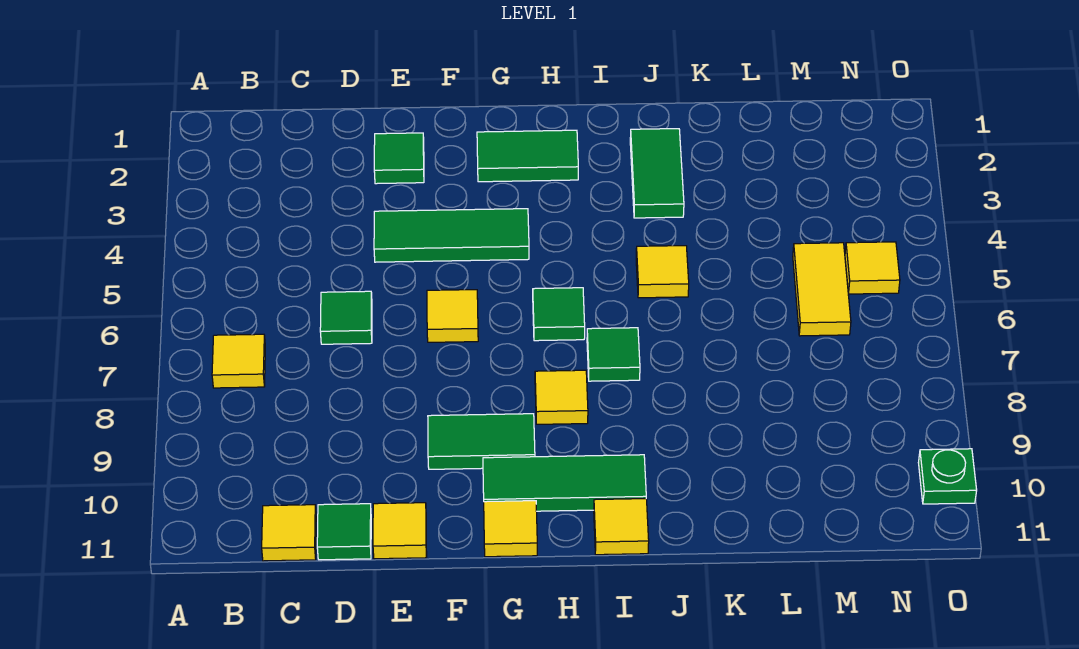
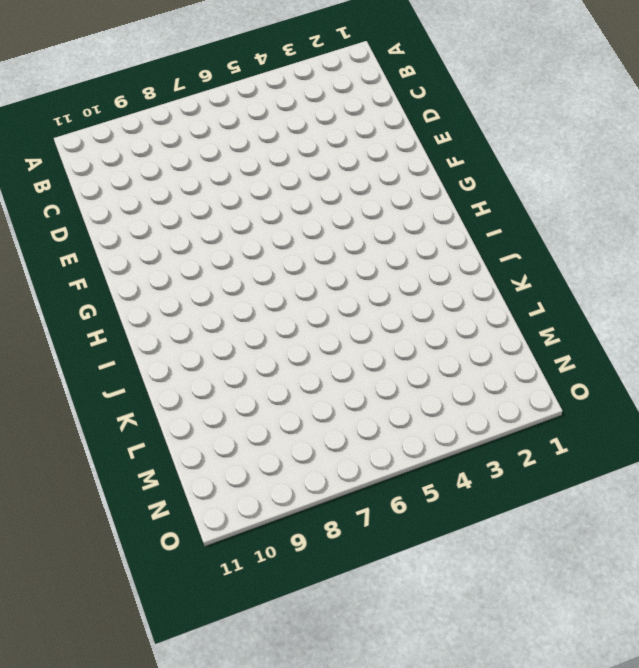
none -> yellow tile B7 level 1
none -> yellow tile C11 level 1
none -> green tile D6 level 1

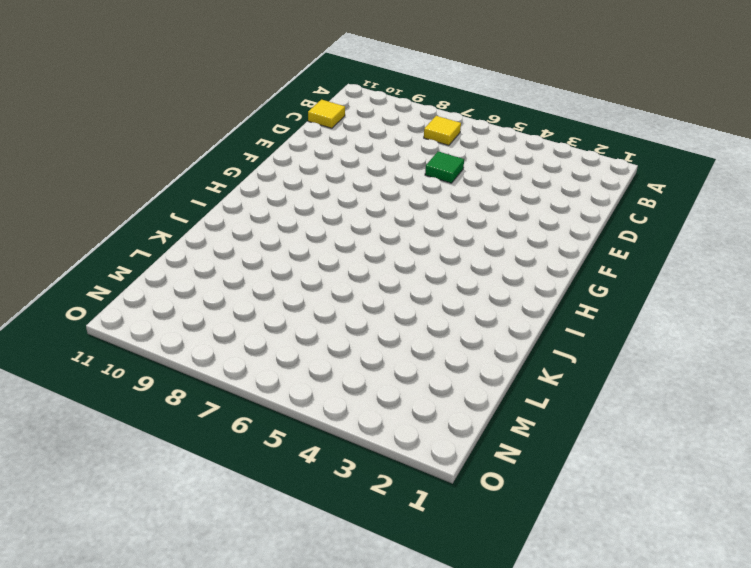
none -> green tile D11 level 1
none -> green tile E2 level 1
none -> green tile E4:G4 level 1

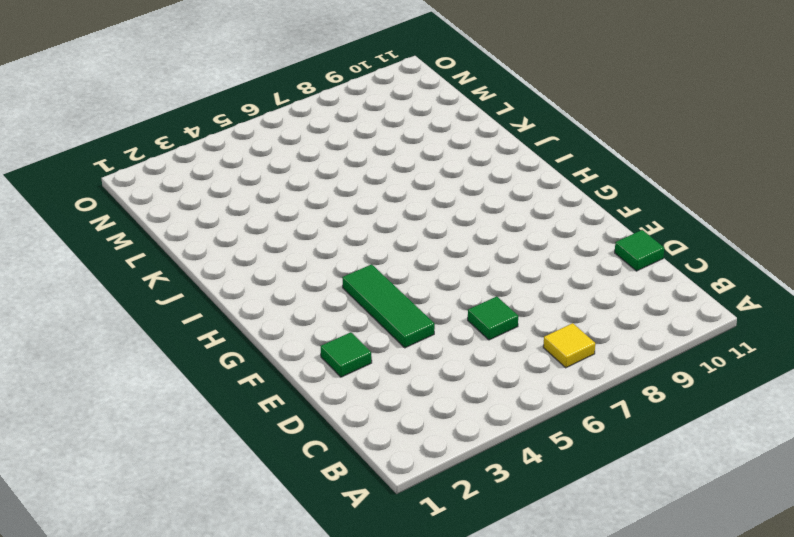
none -> yellow tile C11 level 1
none -> yellow tile E11 level 1
none -> yellow tile F6 level 1

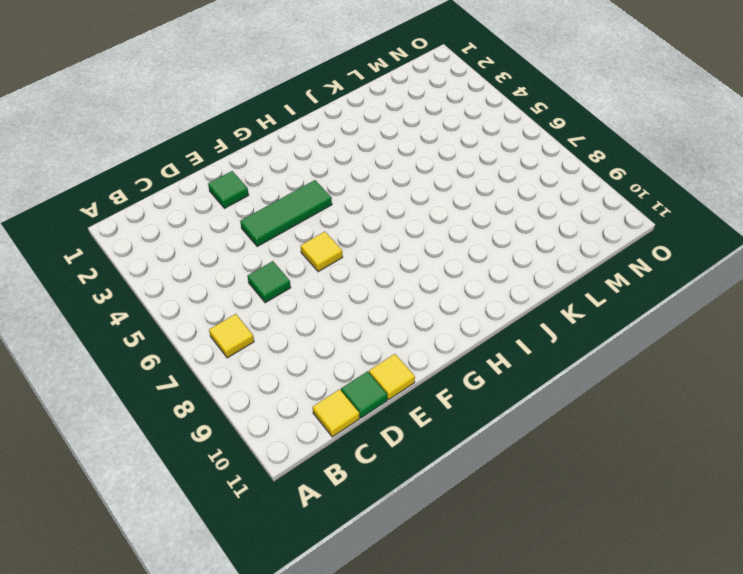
none -> green tile F9:G9 level 1
none -> green tile G2:H2 level 1
none -> green tile G10:I10 level 1

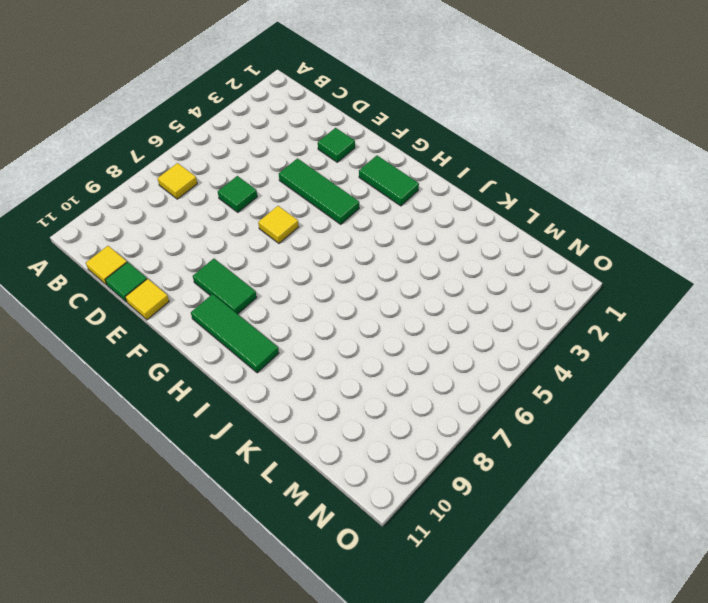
none -> yellow tile G11 level 1
none -> green tile H6 level 1
none -> yellow tile H8 level 1

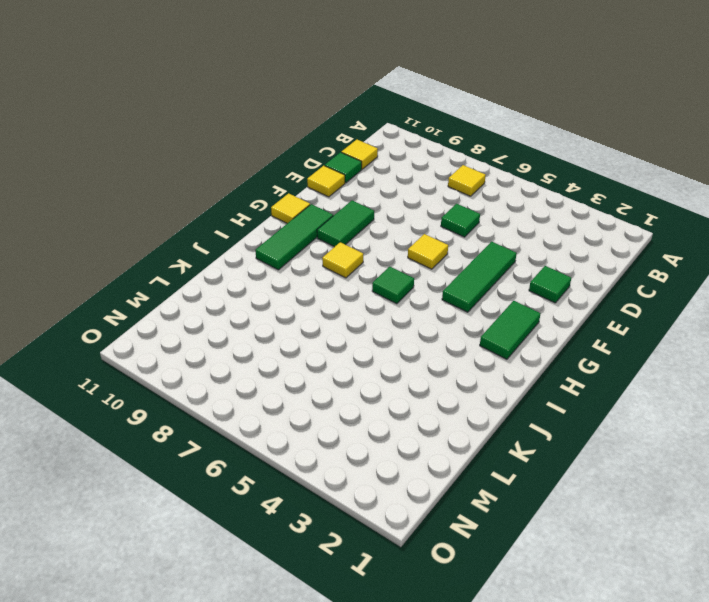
none -> green tile I7 level 1
none -> yellow tile I11 level 1
none -> green tile J2:J3 level 1

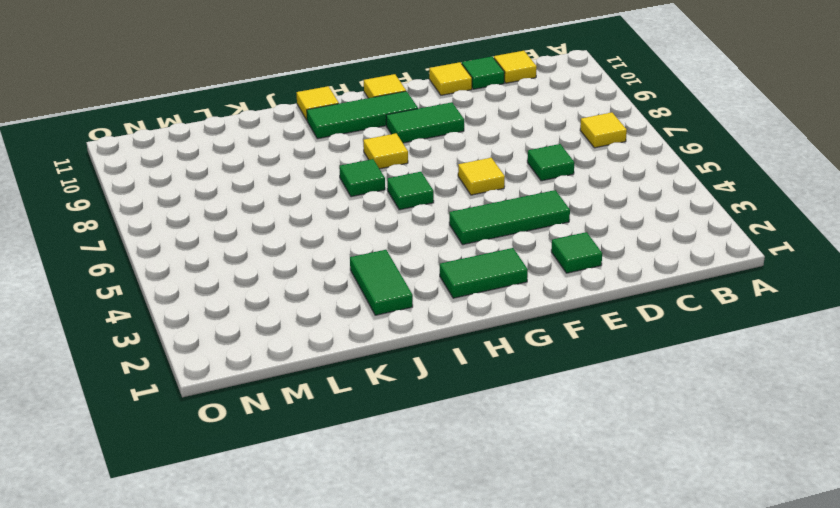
none -> yellow tile J5 level 1
none -> yellow tile M5:M6 level 1
none -> yellow tile N5 level 1

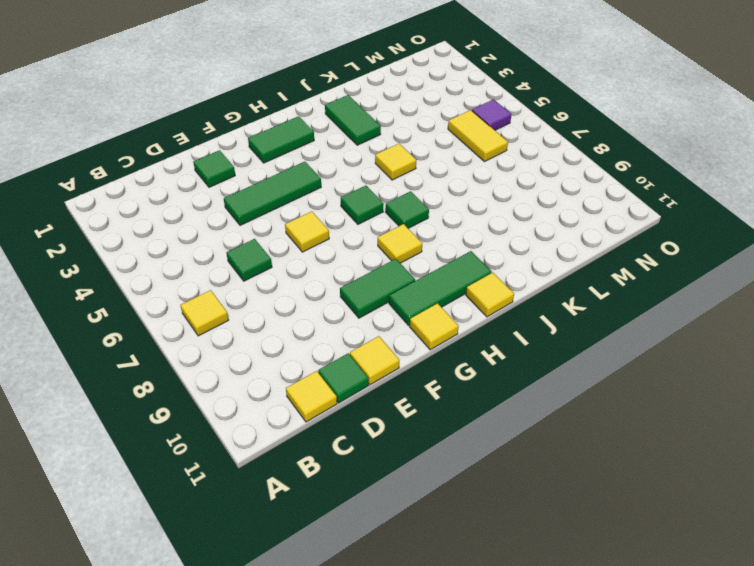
purple tile N5 level 1 -> yellow tile N5 level 1
none -> green plate O10 level 1

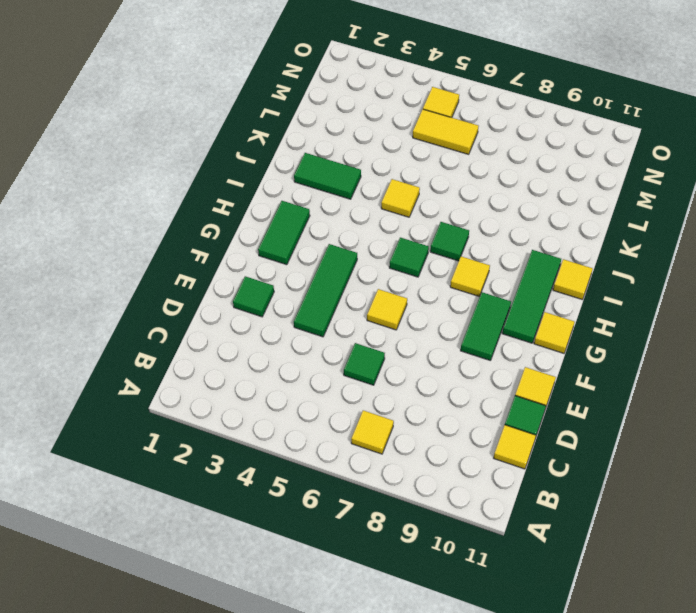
none -> green plate O10 level 1

